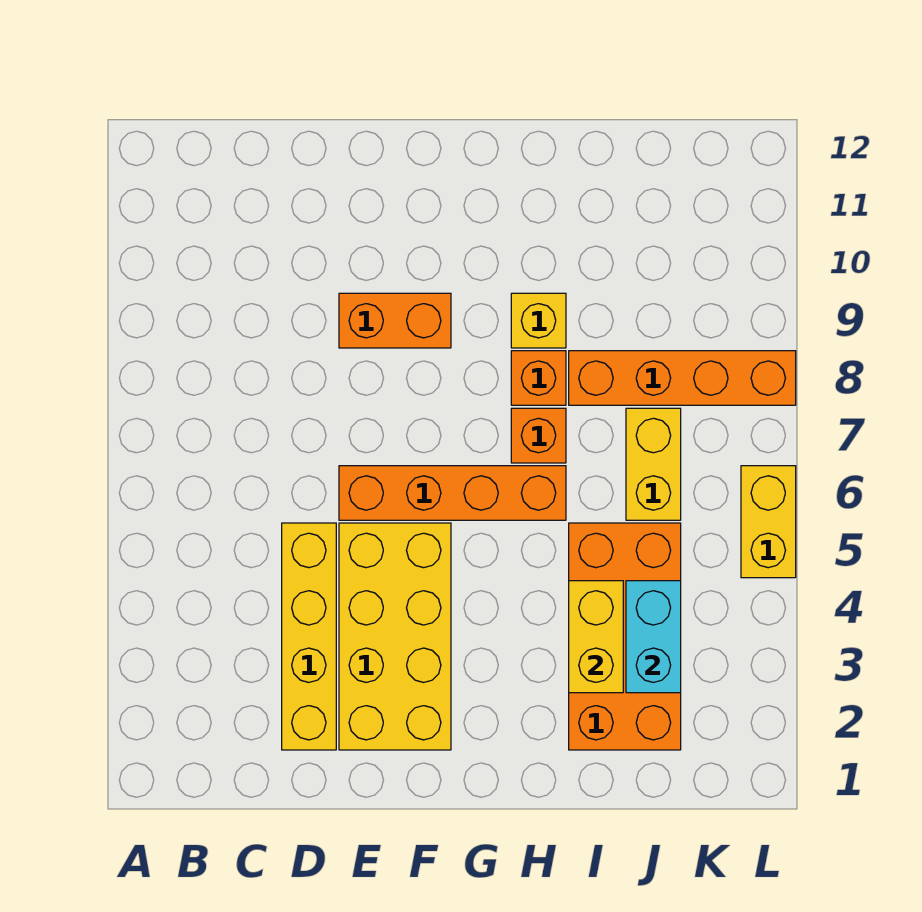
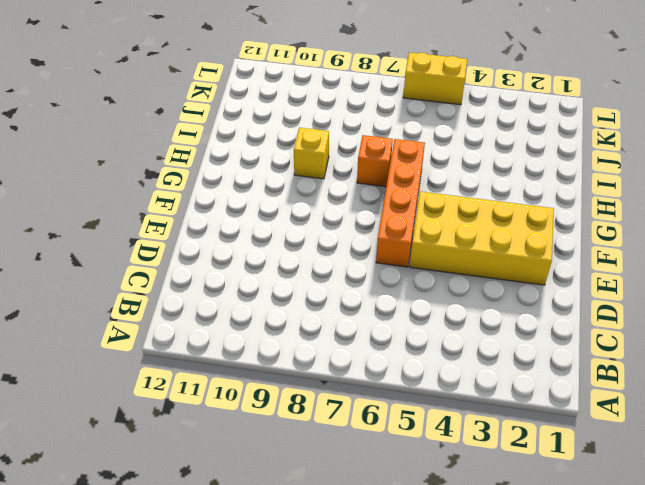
none -> yellow brick D2:D5 level 1
none -> orange brick E9:F9 level 1
none -> orange brick H8 level 1

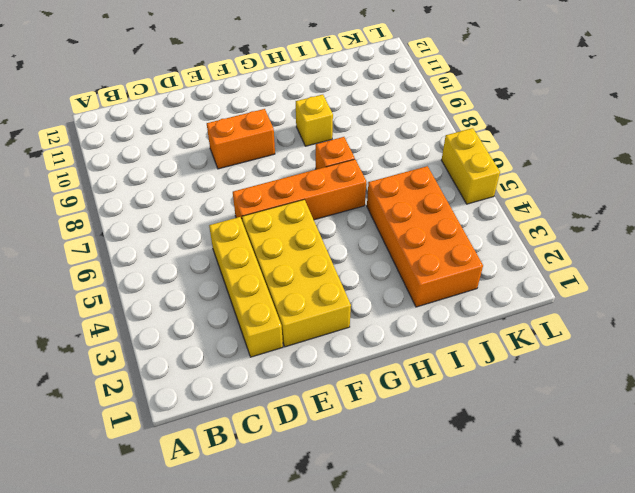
none -> orange brick H8 level 1
none -> orange brick I8:L8 level 1
none -> yellow brick J6:J7 level 1

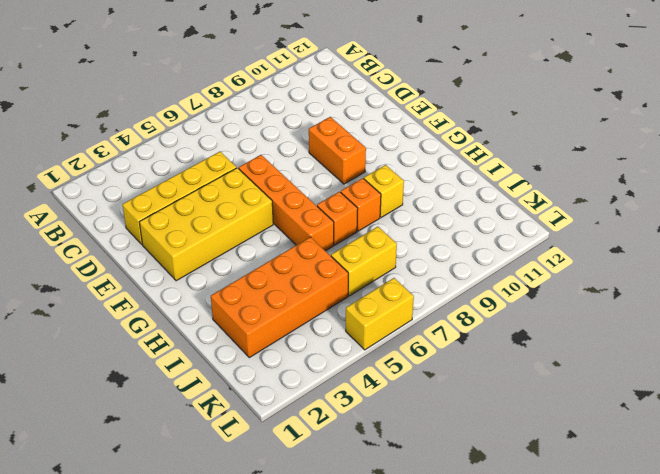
none -> orange brick I8:L8 level 1
none -> yellow brick I3:I4 level 2
none -> cyan brick J3:J4 level 2

